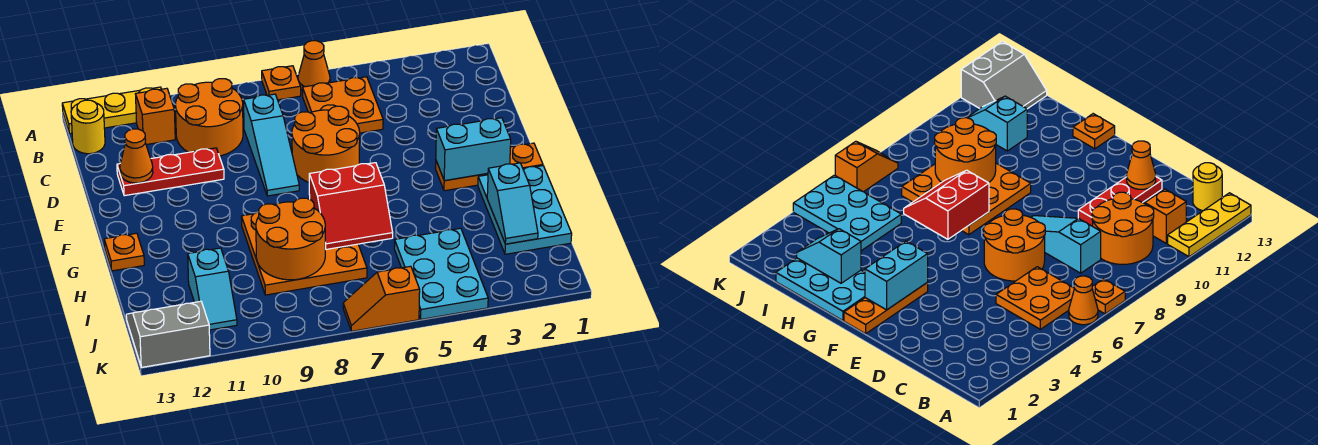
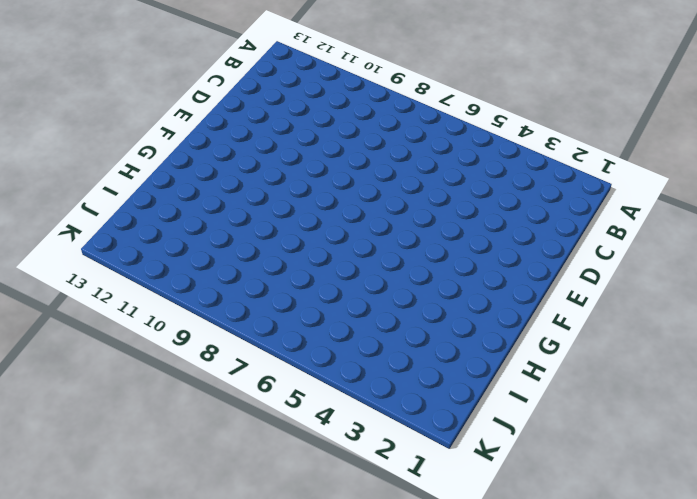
none -> orange cone A6 level 1
none -> orange plate A7 level 1
none -> yellow plate A11:A13 level 1

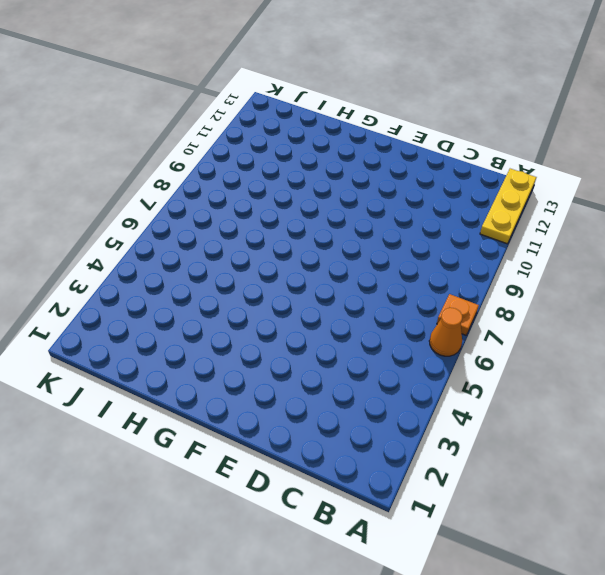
none -> orange plate B5:C6 level 1
none -> orange round brick B9:C10 level 1
none -> orange brick B11 level 1

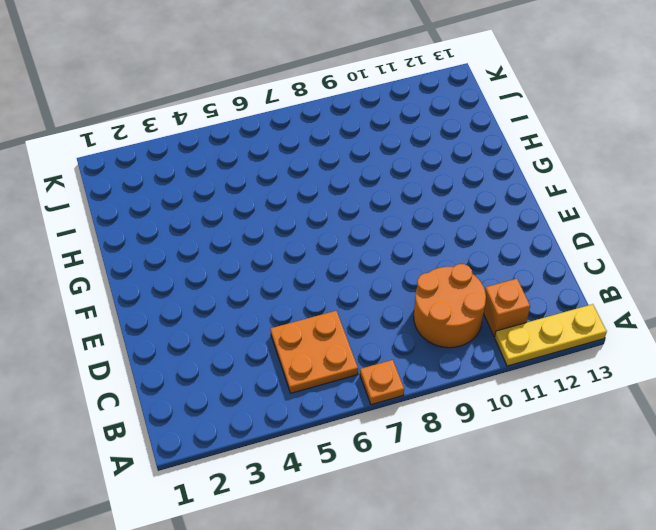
none -> orange cone A6 level 1
none -> yellow round brick B13 level 1
none -> cyan slope C8:E8 level 1 top C

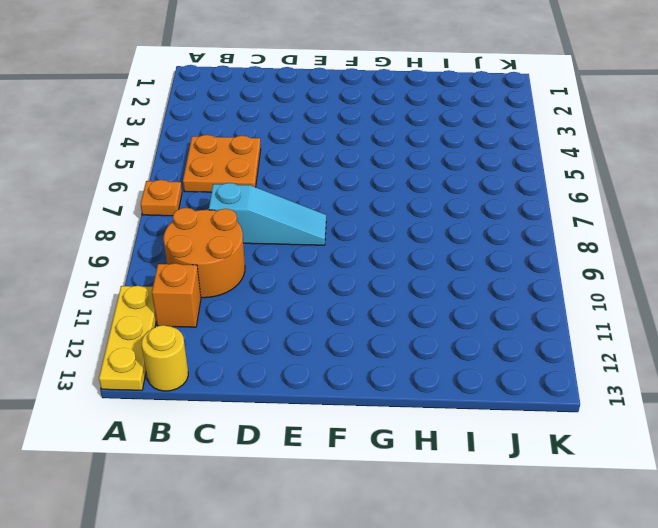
none -> orange cone A6 level 1
none -> orange round brick D6:E7 level 1
none -> red plate D10:D12 level 1

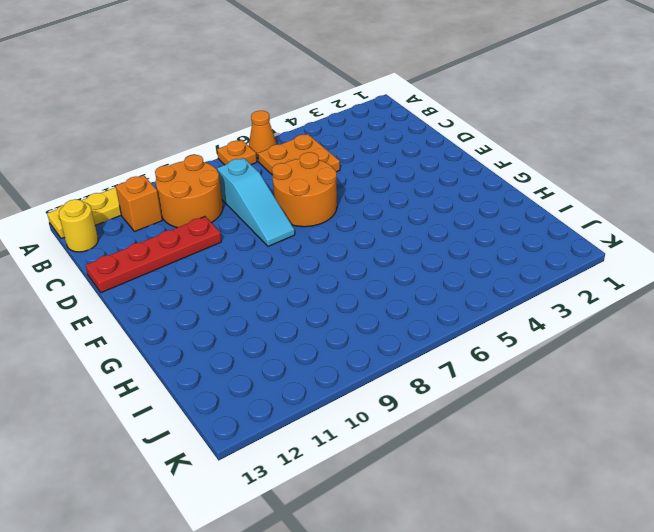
red plate D10:D13 level 1 -> red plate D10:D12 level 1
none -> orange plate F1:F3 level 1
none -> cyan plate G1:I2 level 1
none -> orange plate G7:I9 level 1

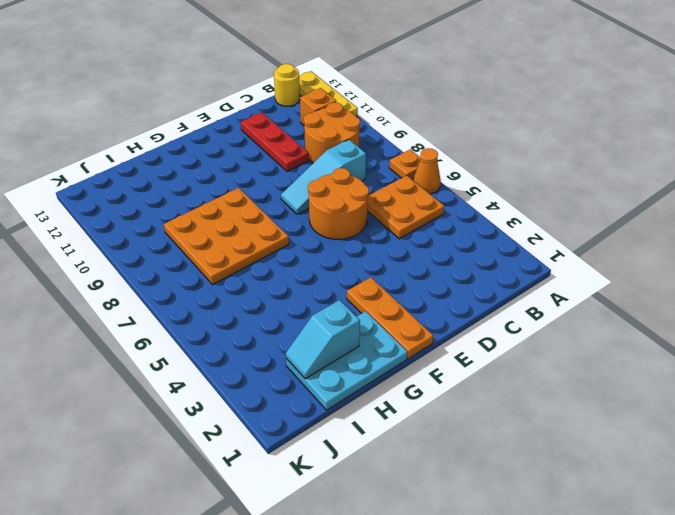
none -> orange plate G13 level 1
none -> cyan plate I4:K5 level 1
none -> cyan slope I11:J11 level 1 top I

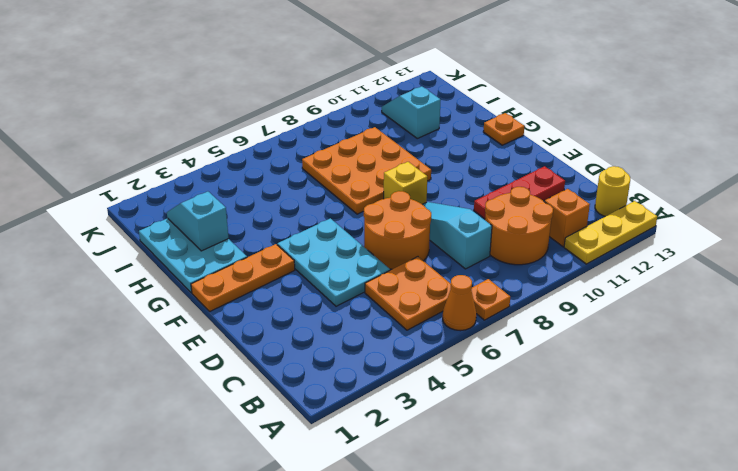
cyan plate D4:F5 level 1 -> cyan plate I4:K5 level 1
yellow brick F8 level 1 -> none
none -> grey slope J12:K13 level 1 top K
none -> orange slope K6:K7 level 1 top 6
none -> orange cone D12 level 2

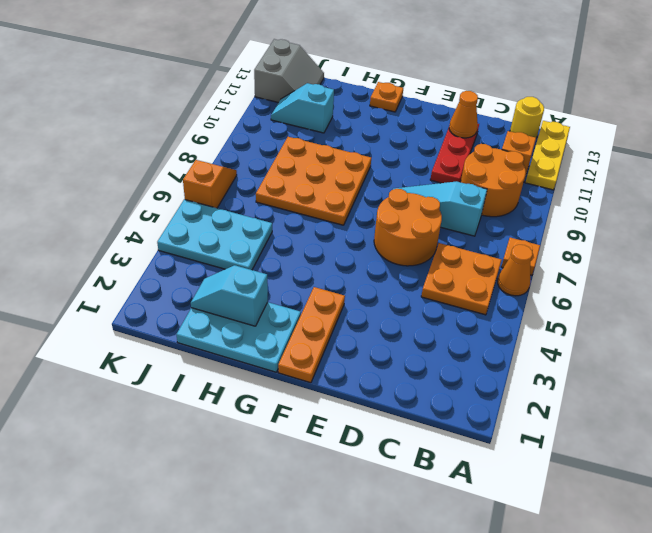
none -> cyan brick F2:F3 level 2
none -> red slope G6:H7 level 2 top G
none -> orange round brick H8:I9 level 2

